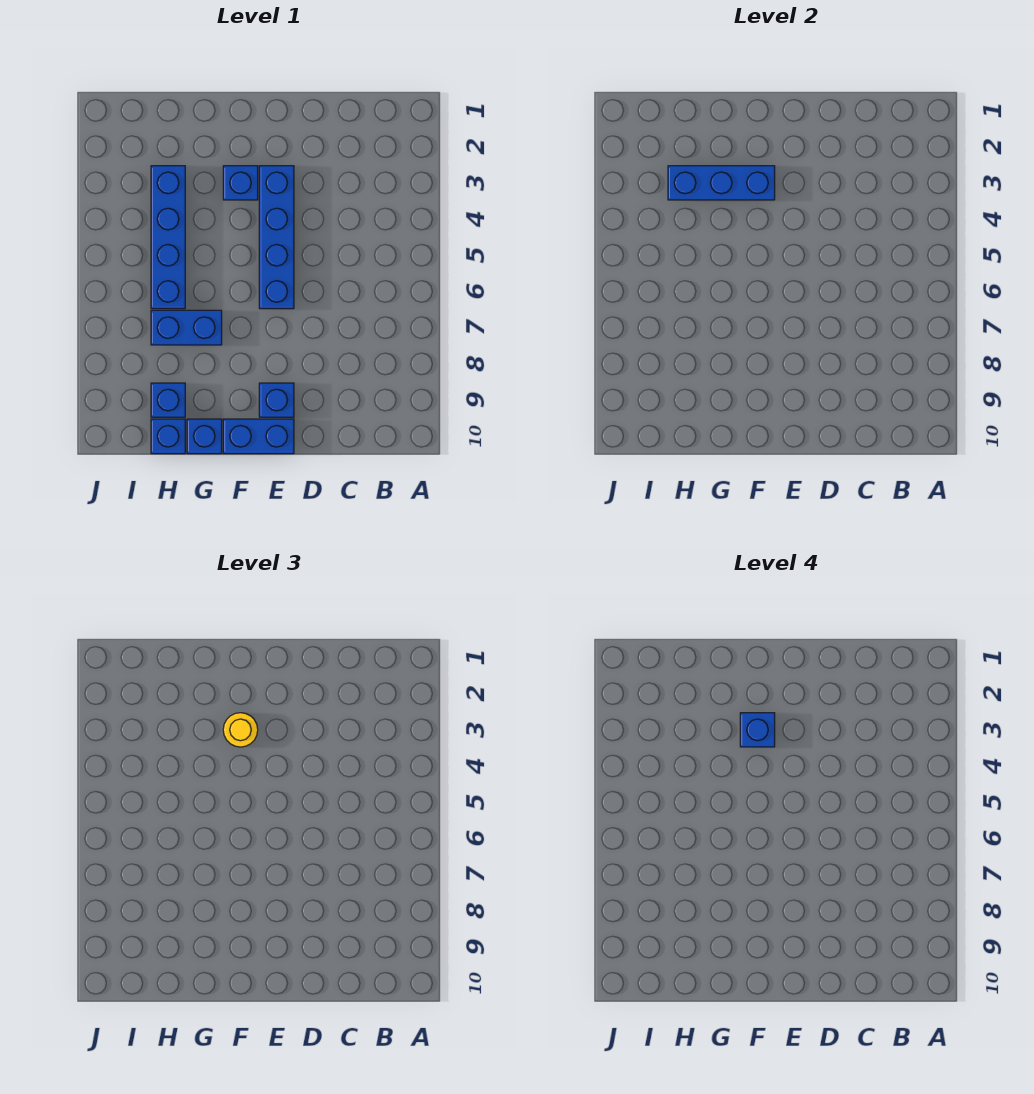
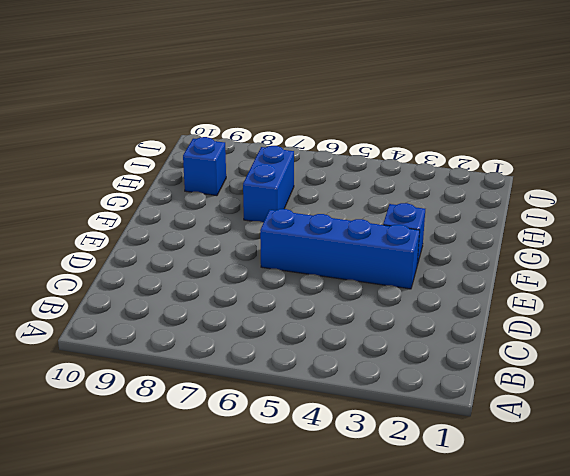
none -> blue brick E9 level 1
none -> blue brick E10:F10 level 1
none -> blue brick G10 level 1

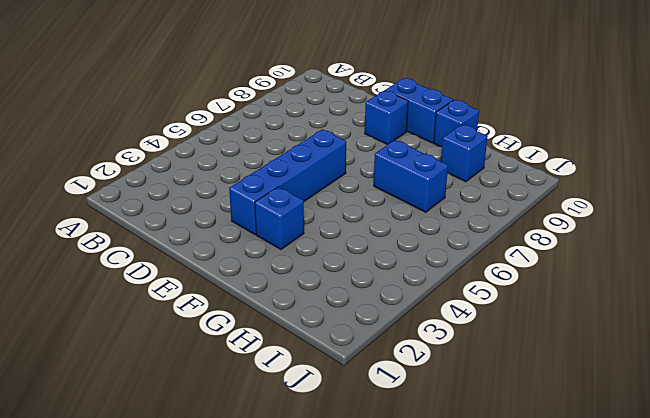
none -> blue brick H3:H6 level 1
none -> blue brick H10 level 1
none -> blue brick F3:H3 level 2

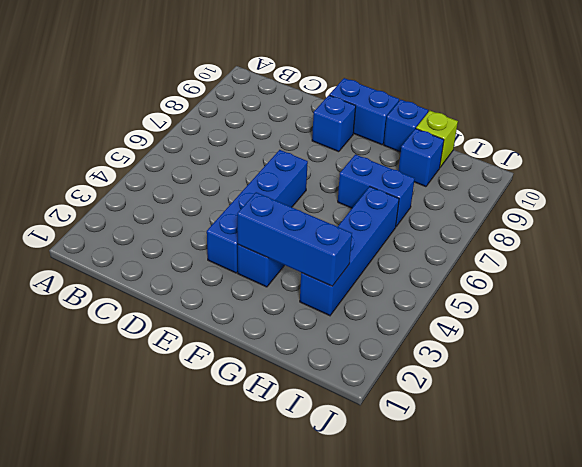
lime brick H10 level 1 -> blue brick H10 level 1
none -> yellow round brick F3 level 3
none -> blue brick F3 level 4

